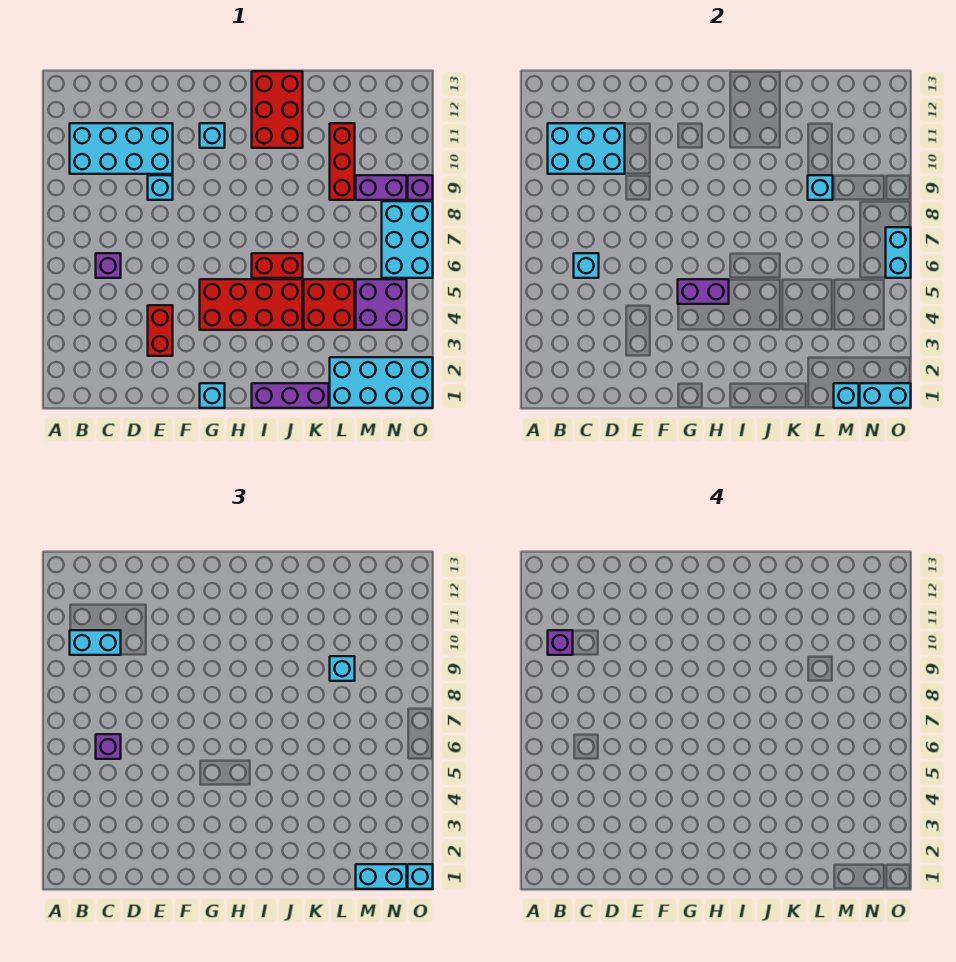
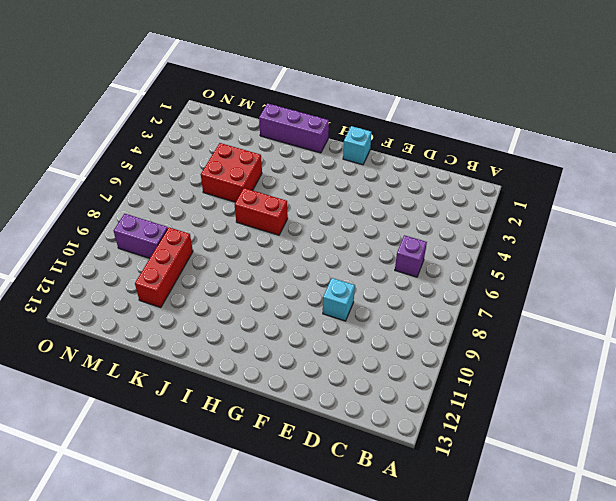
none -> cyan brick B10:E11 level 1
none -> red brick E3:E4 level 1
none -> red brick G4:J5 level 1
none -> cyan brick G11 level 1

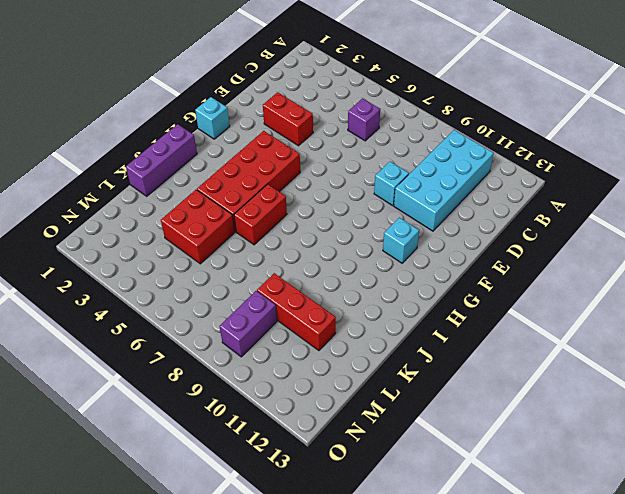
none -> red brick I11:J13 level 1
none -> cyan brick L1:O2 level 1
none -> purple brick M4:N5 level 1
none -> cyan brick N6:O8 level 1

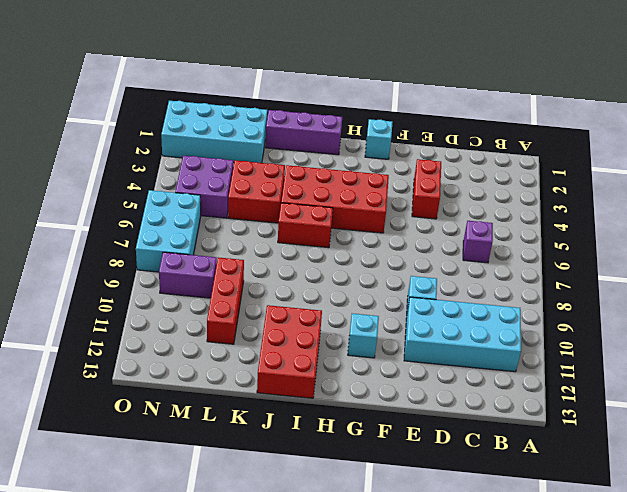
none -> purple brick O9 level 1
none -> cyan brick B10:D11 level 2
none -> cyan brick C6 level 2
none -> purple brick G5:H5 level 2

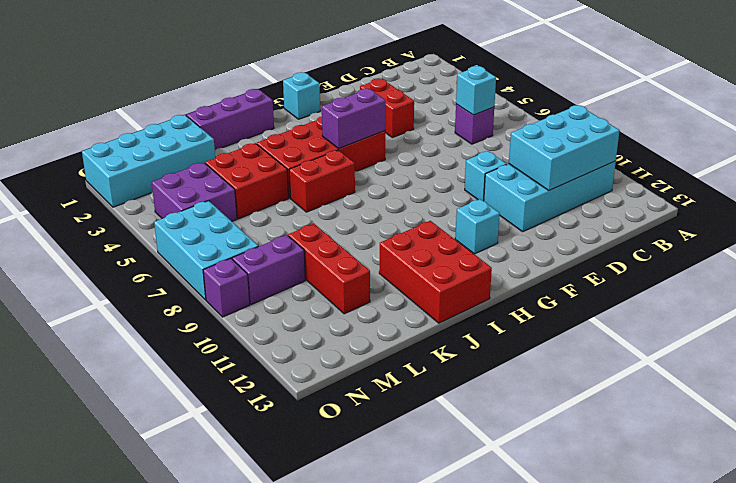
none -> cyan brick L9 level 2
none -> cyan brick M1 level 2
none -> cyan brick N1:O1 level 2
none -> cyan brick O6:O7 level 2

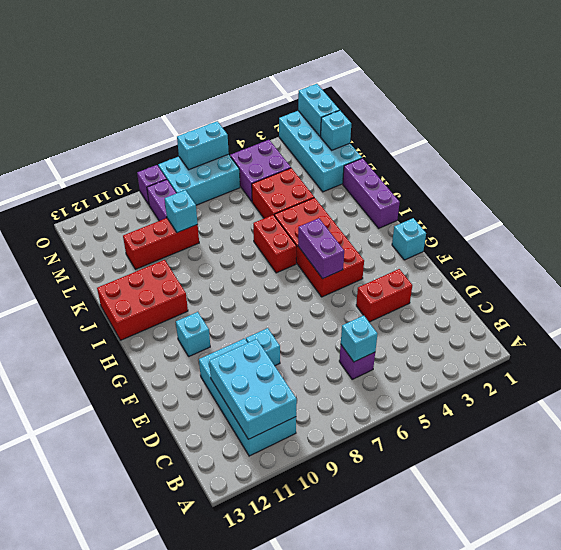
none -> cyan brick B10:C10 level 3
none -> purple brick C6 level 3
none -> cyan brick L9 level 3
none -> cyan brick M1:N1 level 3

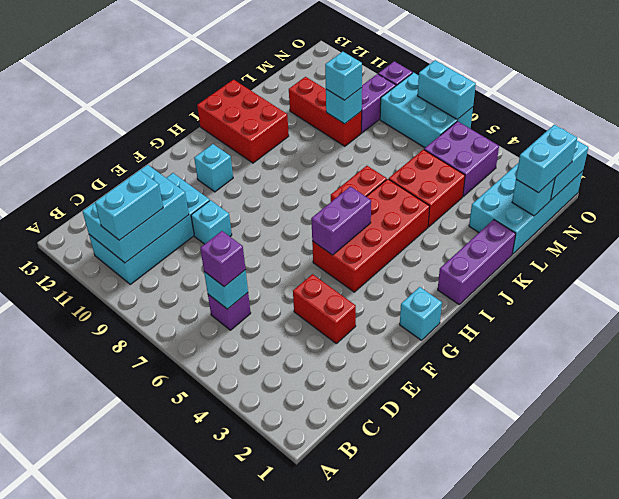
none -> cyan brick O1 level 3
none -> purple brick B10 level 4

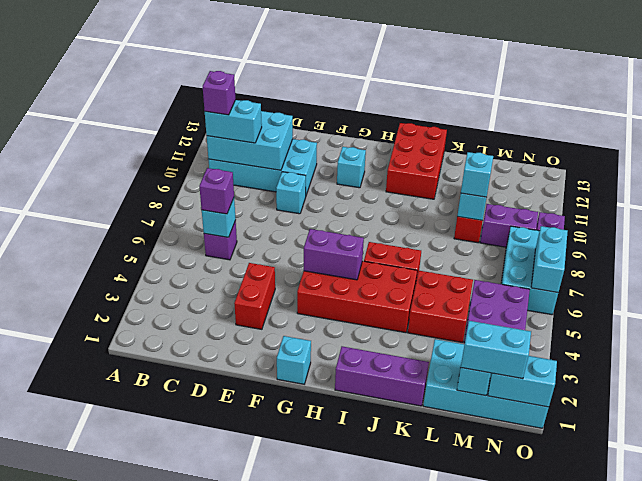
none -> cyan brick O1 level 3

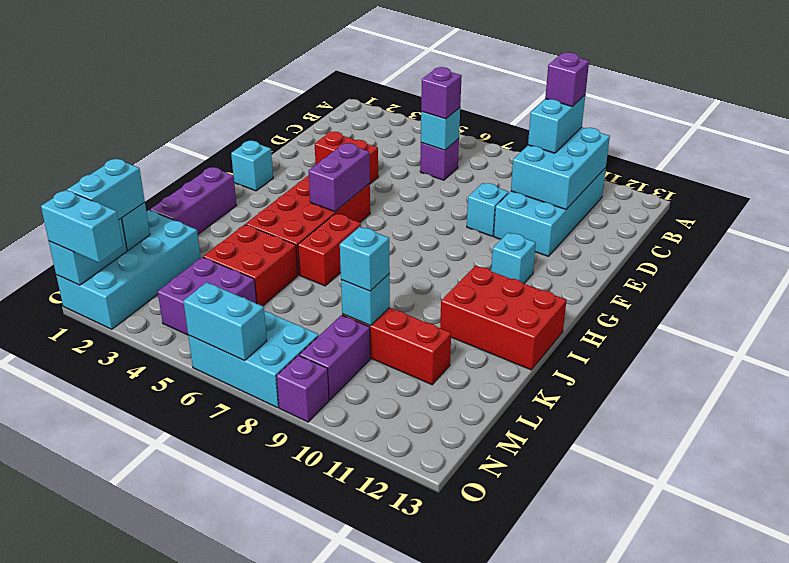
cyan brick O1:O2 level 3 -> cyan brick O1 level 3

